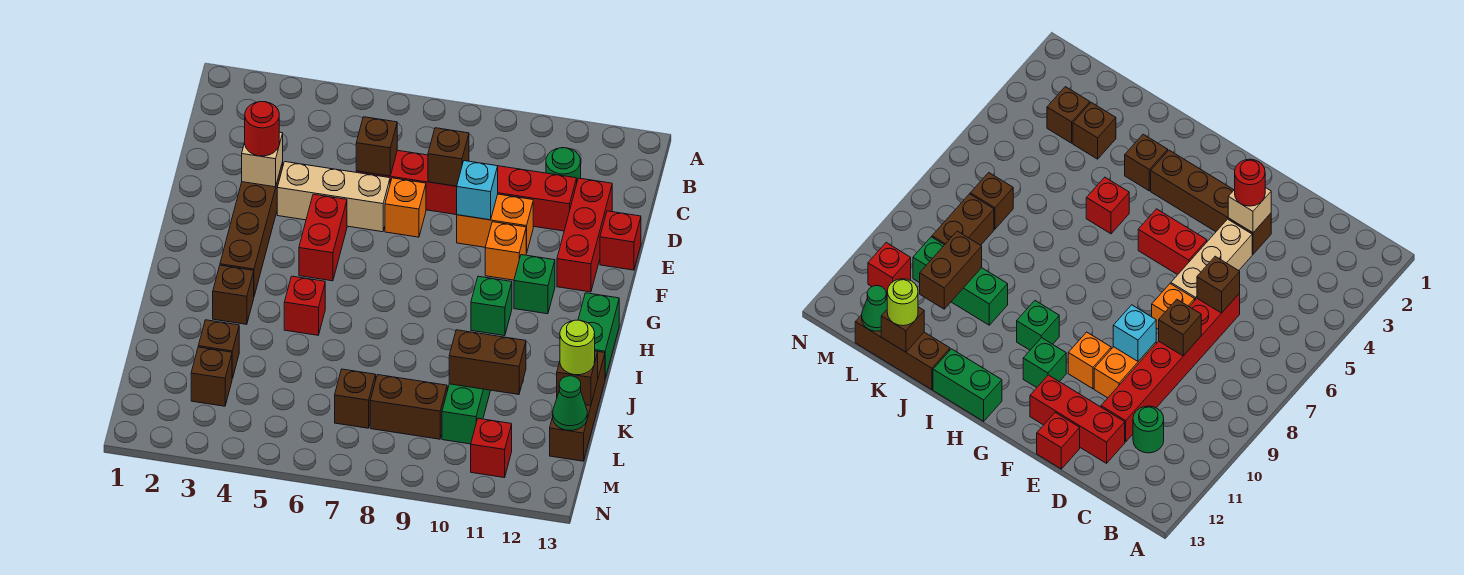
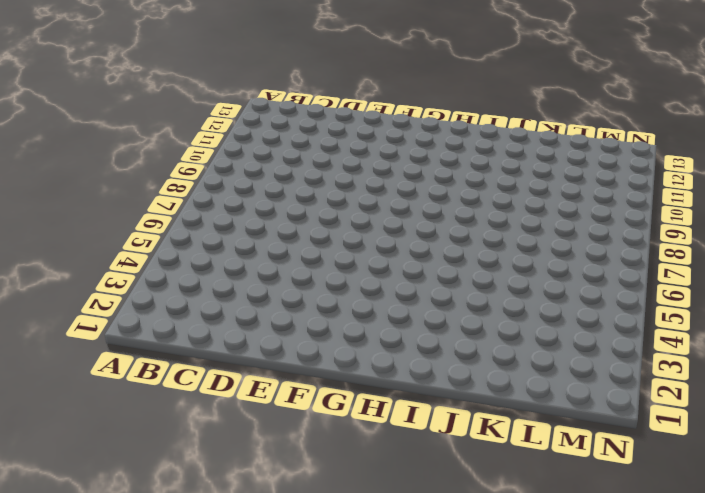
none -> green round brick C11 level 1
none -> red brick D6:D11 level 1
none -> red brick D12:F12 level 1
none -> brown brick E3:H3 level 1

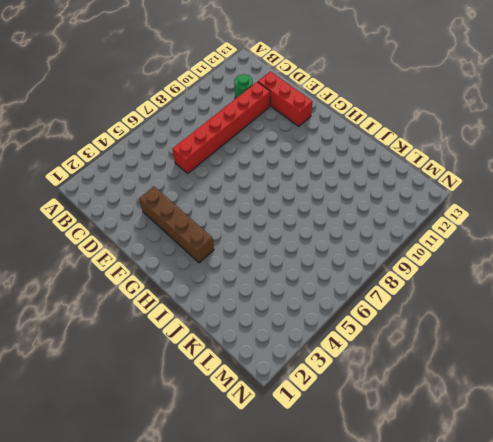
none -> tan brick E4:E6 level 1
none -> orange brick E7 level 1
none -> orange brick E9:E10 level 1
none -> red brick E13 level 1

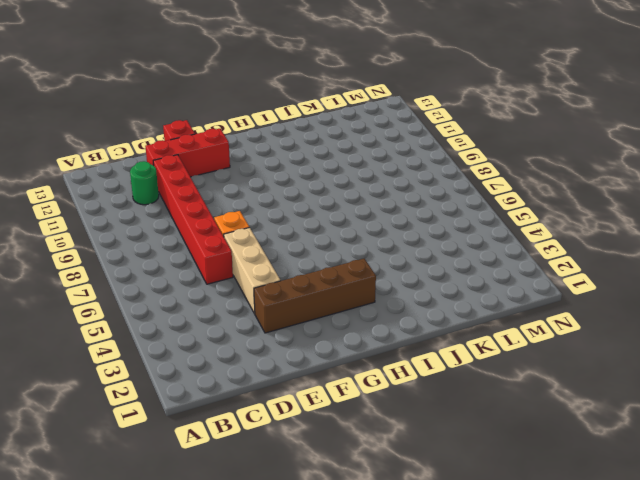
none -> orange brick E9:E10 level 1
none -> red brick F5:G5 level 1
none -> orange brick F10 level 1
none -> green brick G11 level 1

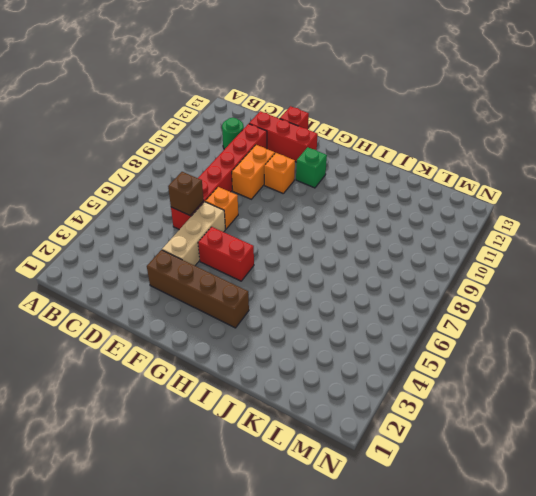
none -> green brick H10 level 1
none -> green brick H13:I13 level 1
none -> brown brick I3 level 1
none -> red brick I5 level 1

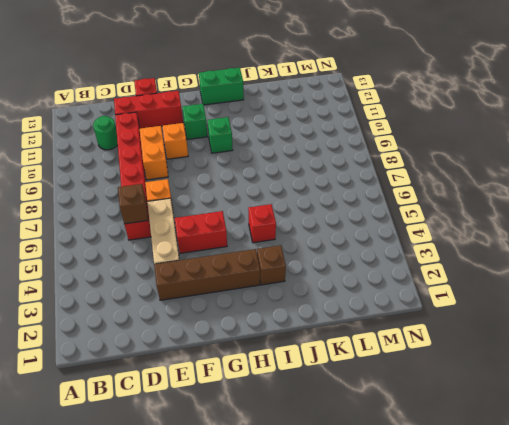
none -> green brick J10:L10 level 1
none -> brown brick J13:L13 level 1
none -> brown brick K3 level 1
none -> brown brick L3 level 1

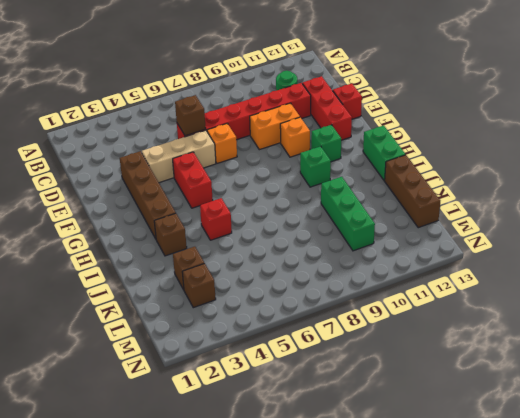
none -> brown brick L7 level 1
none -> brown brick L8:L9 level 1
none -> red brick M11 level 1
none -> brown brick D8 level 2

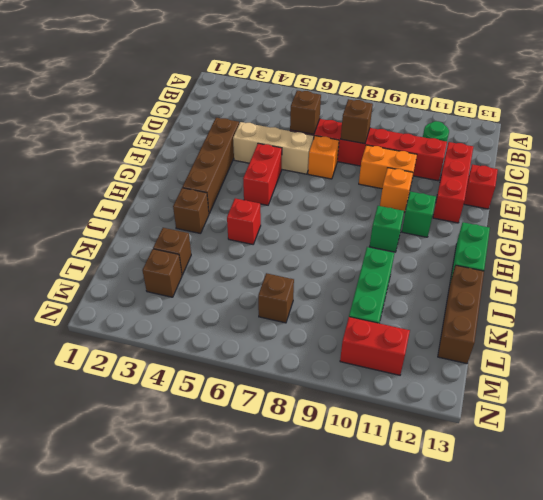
red brick M10:M11 level 1 -> red brick M11 level 1
none -> brown brick L8:L9 level 1
none -> tan brick E3 level 2
none -> cyan brick E9 level 2
none -> brown brick K10:K11 level 2

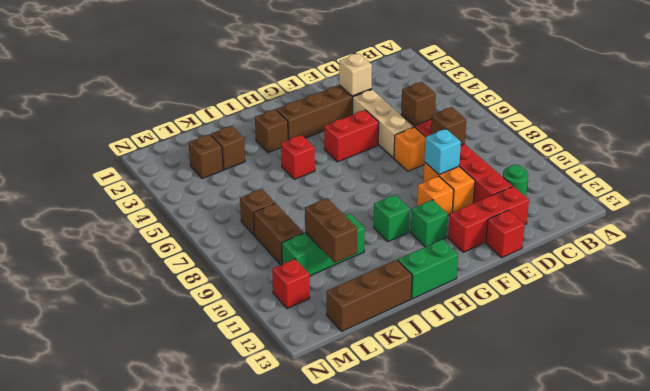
none -> brown brick K13 level 2
none -> green cone L13 level 2
none -> red round brick E3 level 3
none -> lime round brick K13 level 3

